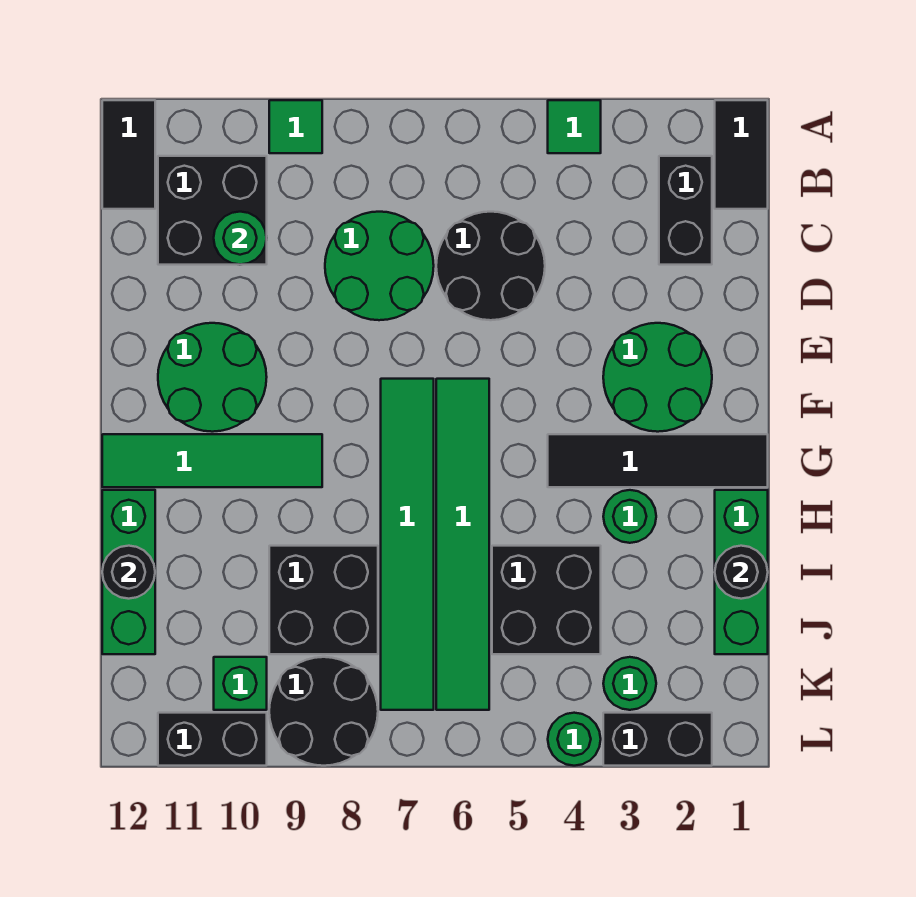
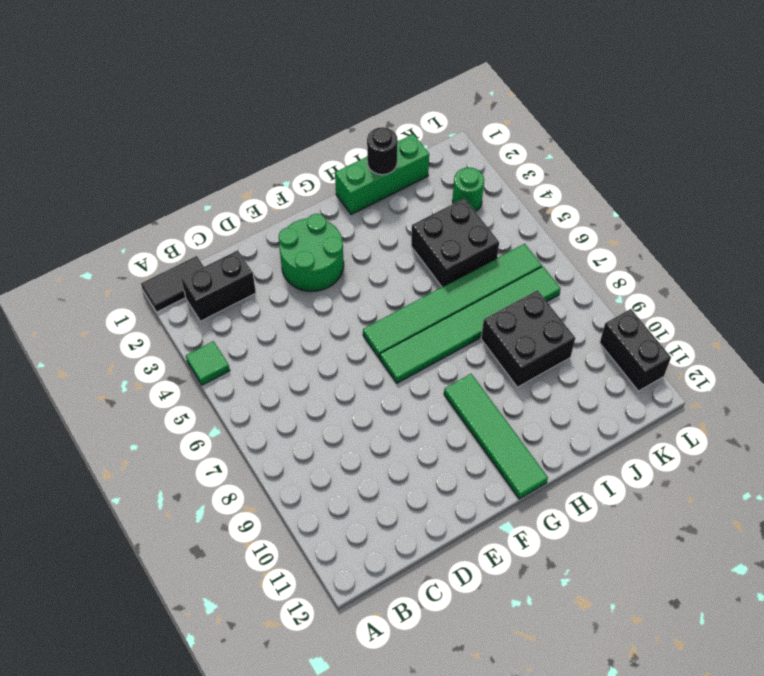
none -> green tile A9 level 1
none -> black tile A12:B12 level 1
none -> black brick B10:C11 level 1

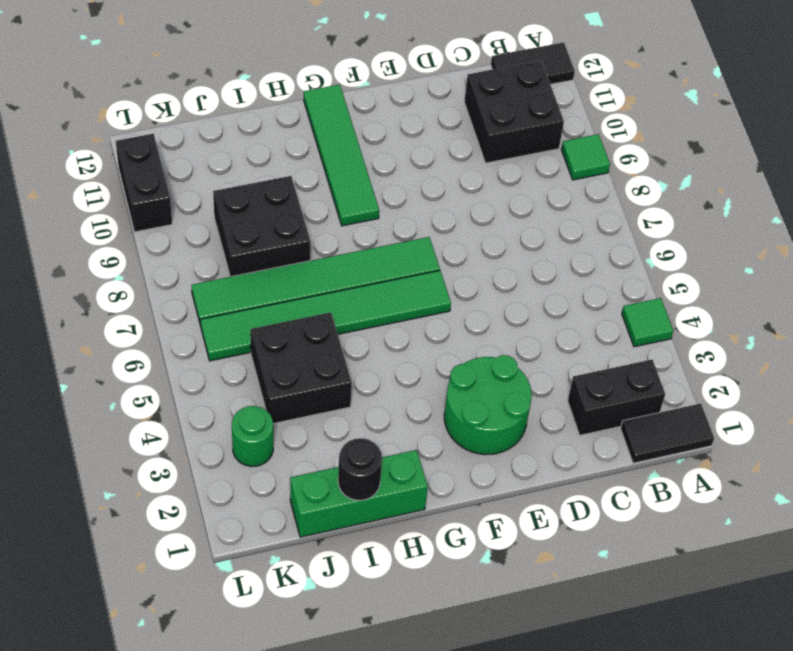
none -> black round brick C5:D6 level 1
none -> green round brick C7:D8 level 1
none -> green round brick E10:F11 level 1

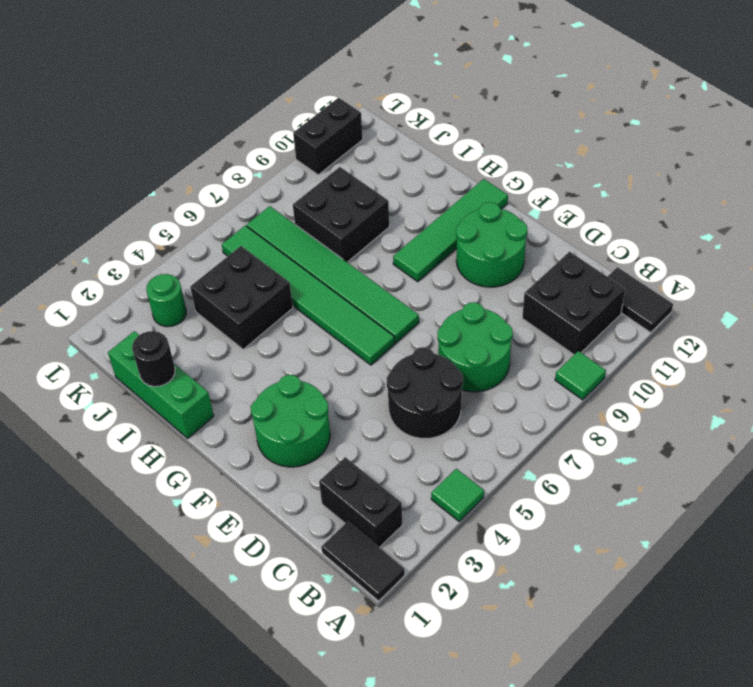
none -> black tile G1:G4 level 1
none -> green round brick H3 level 1
none -> green brick H12:J12 level 1

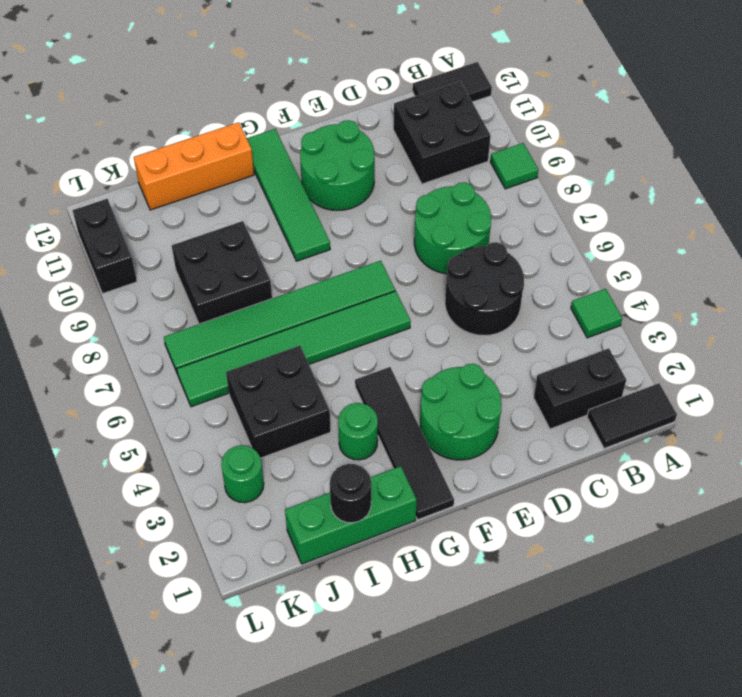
orange brick H12:J12 level 1 -> green brick H12:J12 level 1
none -> black round brick K8:L9 level 1
none -> green brick K10 level 1
none -> black brick L2:L3 level 1

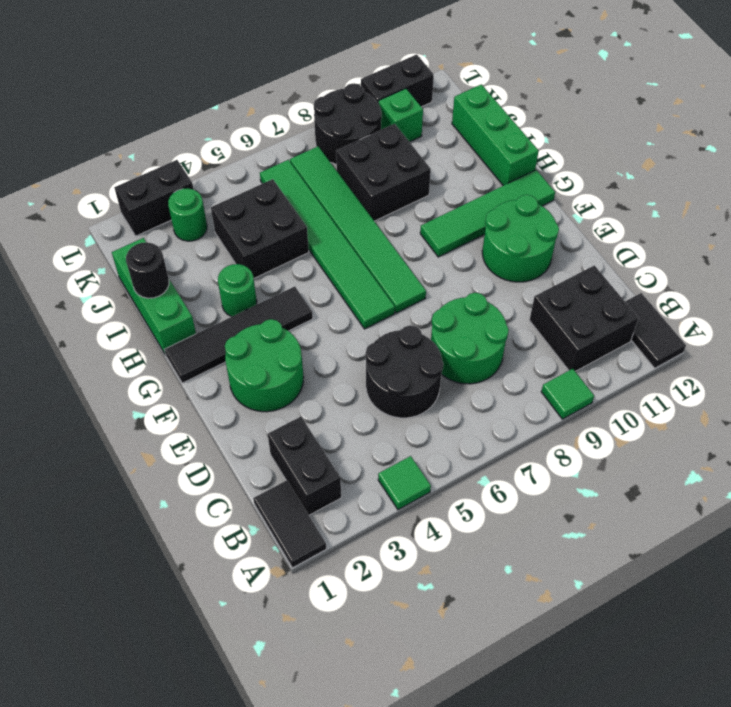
none -> green round brick L4 level 1
none -> green round brick C10 level 2
none -> black round brick I12 level 2

